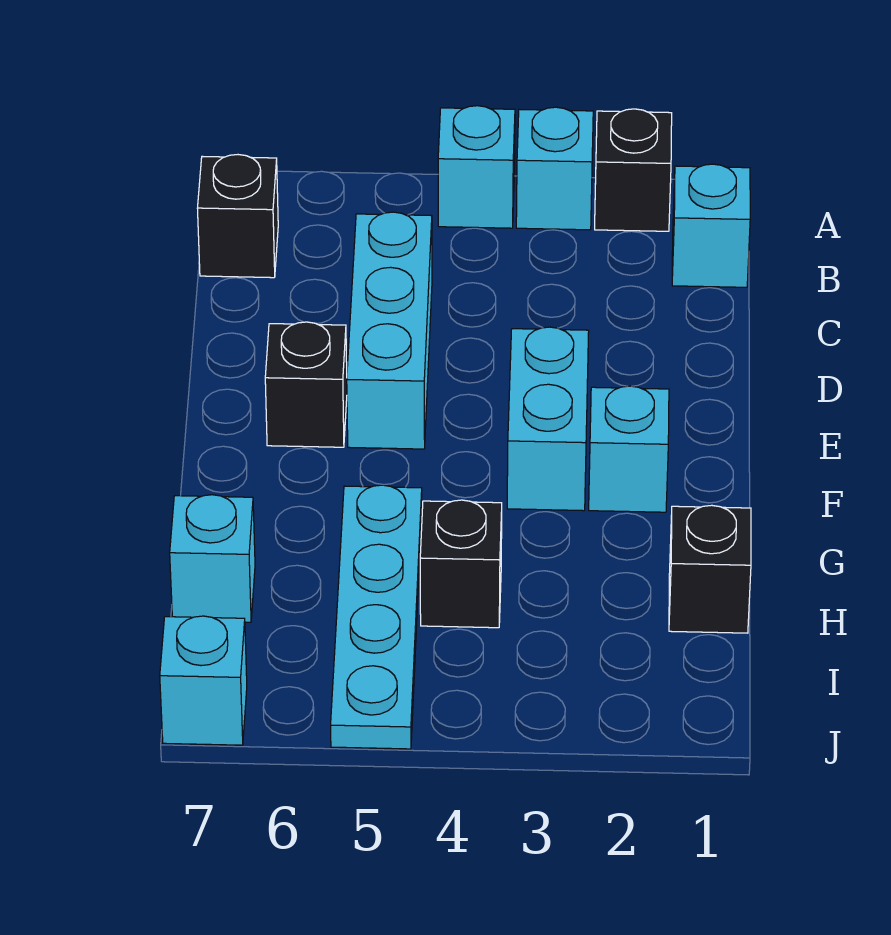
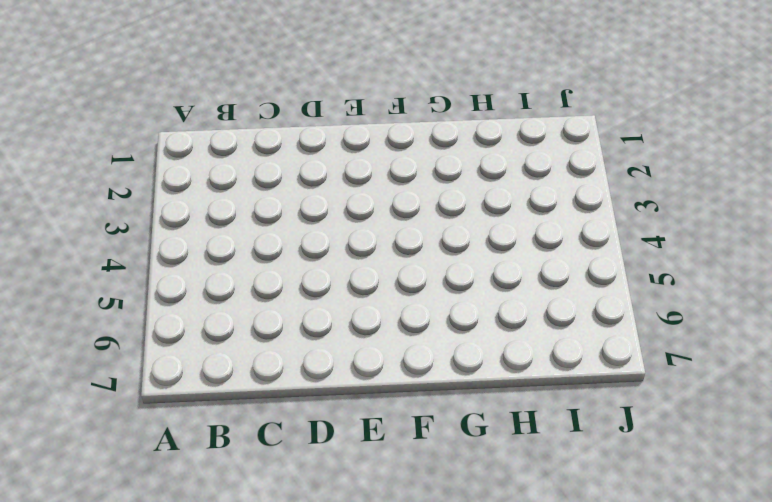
none -> black brick A2 level 1
none -> cyan brick A3 level 1
none -> cyan brick A4 level 1

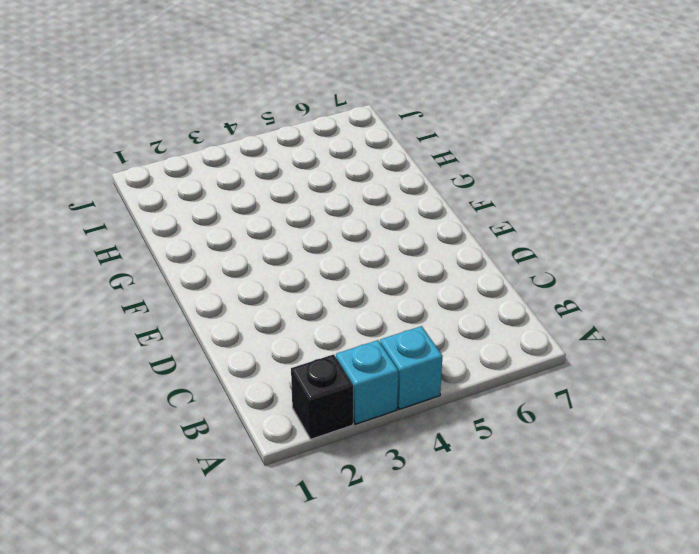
none -> cyan brick B1 level 1
none -> black brick B7 level 1
none -> cyan brick C5:E5 level 1

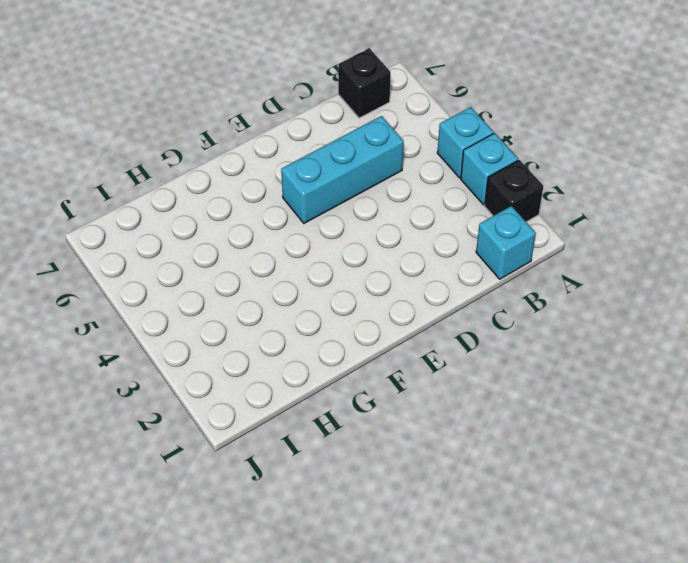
none -> cyan brick E3:F3 level 1
none -> black brick E6 level 1
none -> cyan brick F2 level 1

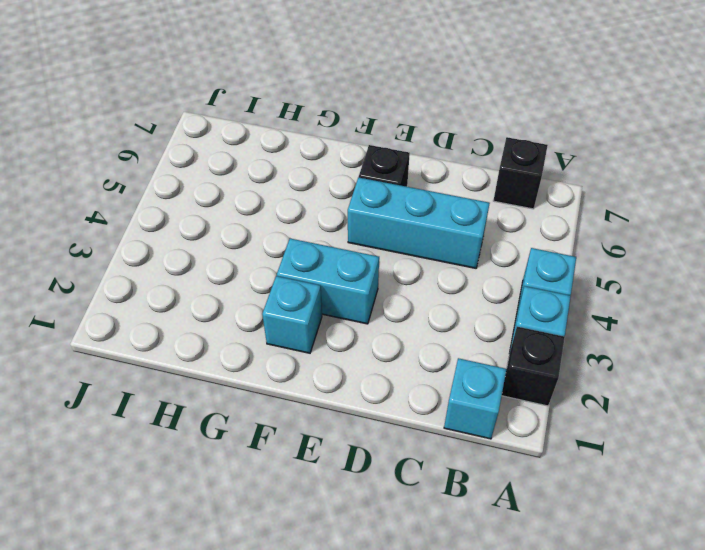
none -> cyan plate G5:J5 level 1
none -> black brick H1 level 1
none -> black brick H4 level 1

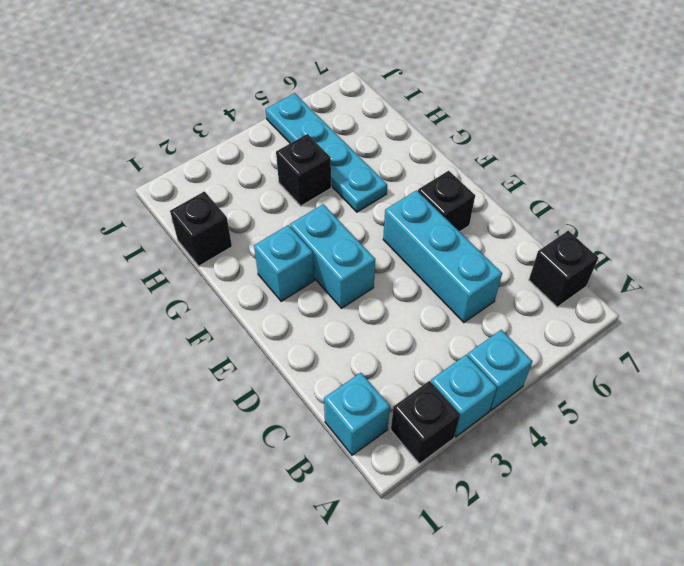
none -> cyan brick H7 level 1
none -> cyan brick J7 level 1

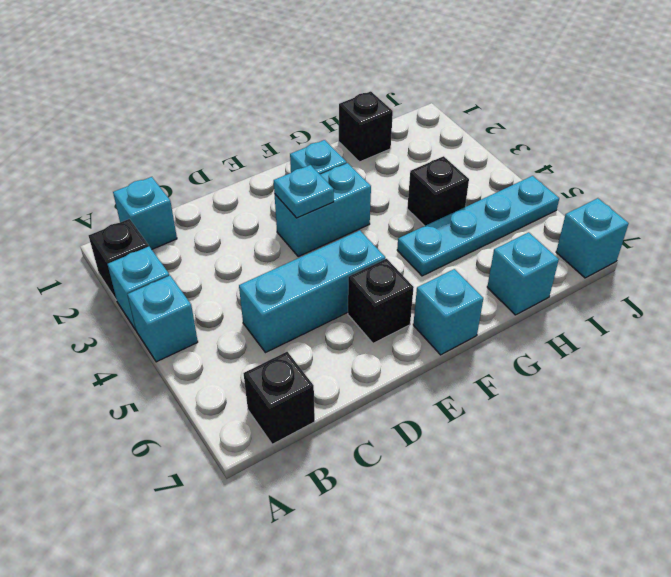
cyan plate E3 level 2 -> none
cyan brick F7 level 1 -> none

